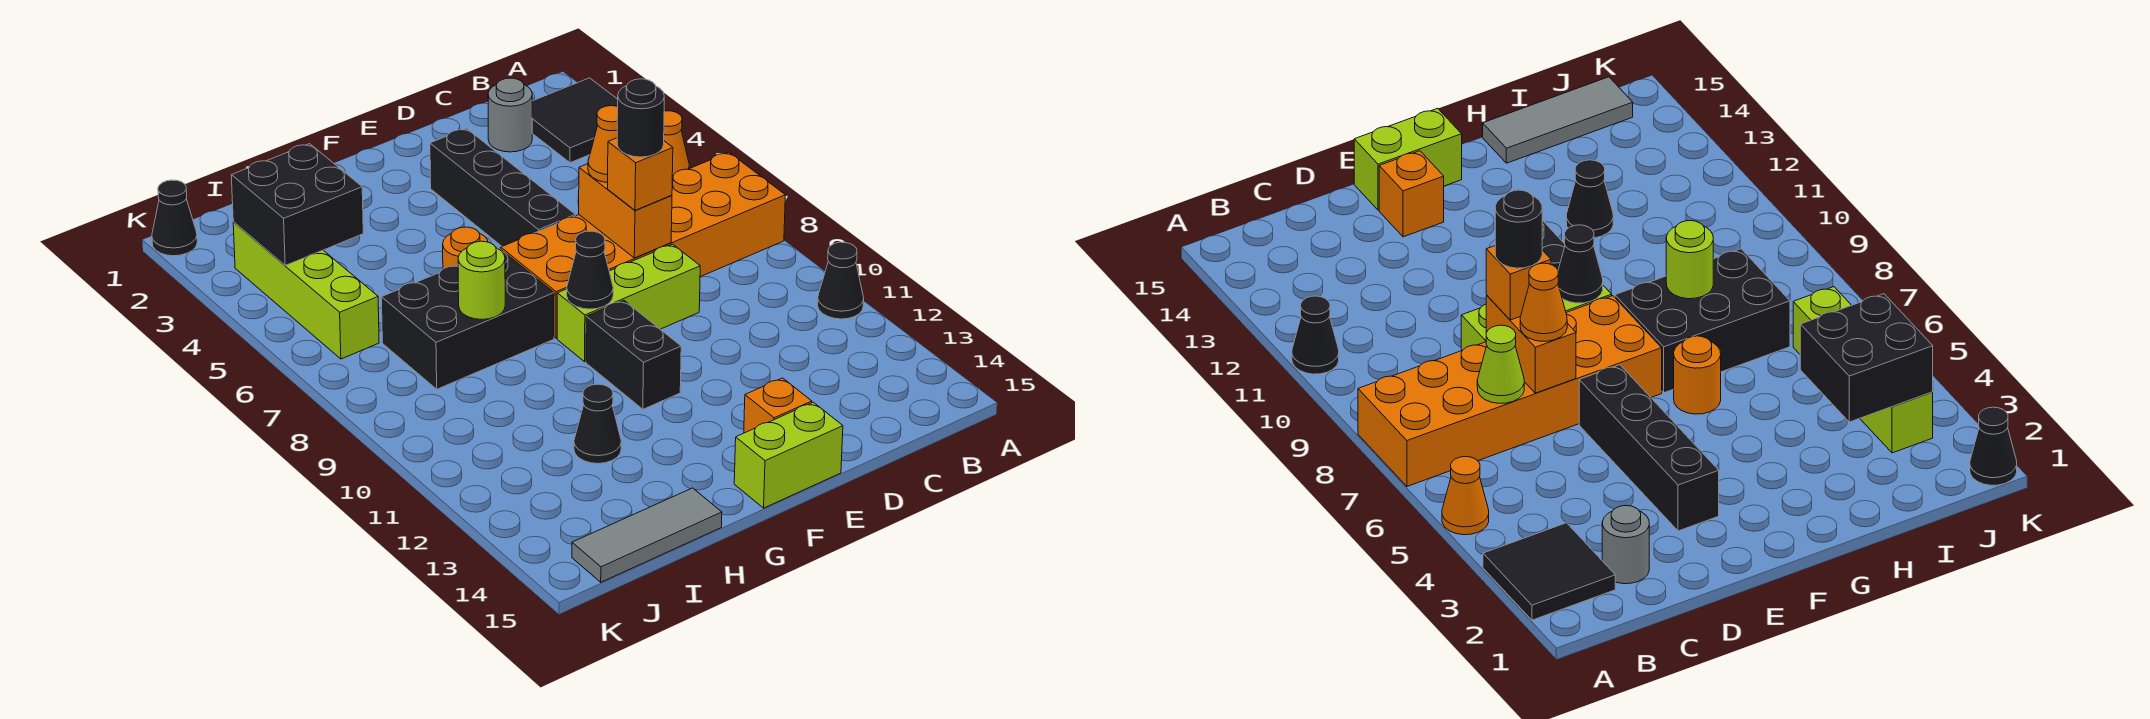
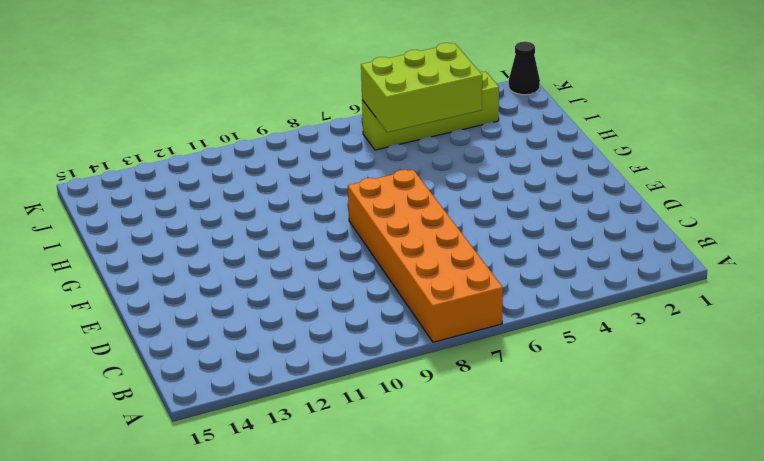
lime brick I4:J6 level 2 -> black brick I3:J4 level 2
none -> black tile A2:B3 level 1
none -> orange cone A5 level 1
none -> black cone A11 level 1

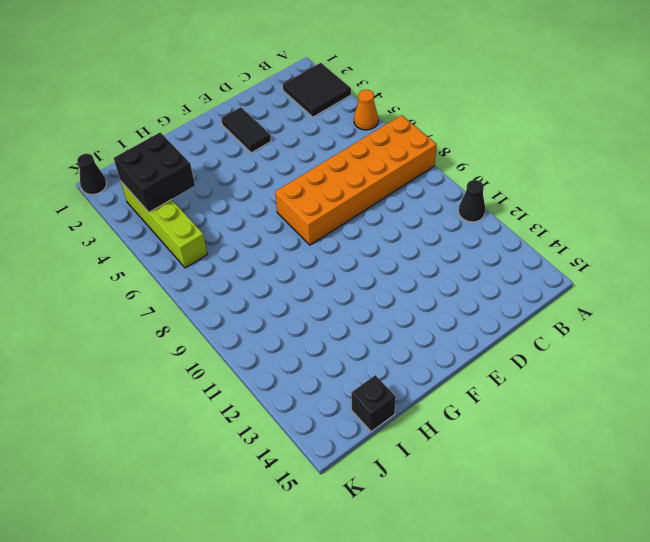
black tile E2:E3 level 1 -> black brick E3:E6 level 1
black brick I15 level 1 -> grey tile H15:J15 level 1
none -> grey round brick C2 level 1
none -> lime brick D9:F9 level 1
none -> orange brick E14 level 1

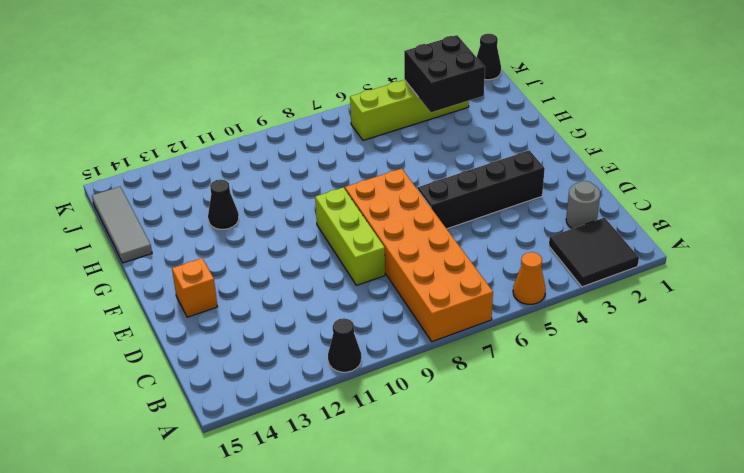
none -> lime brick E15:F15 level 1
none -> black brick F10:F11 level 1
none -> orange round brick G6 level 1

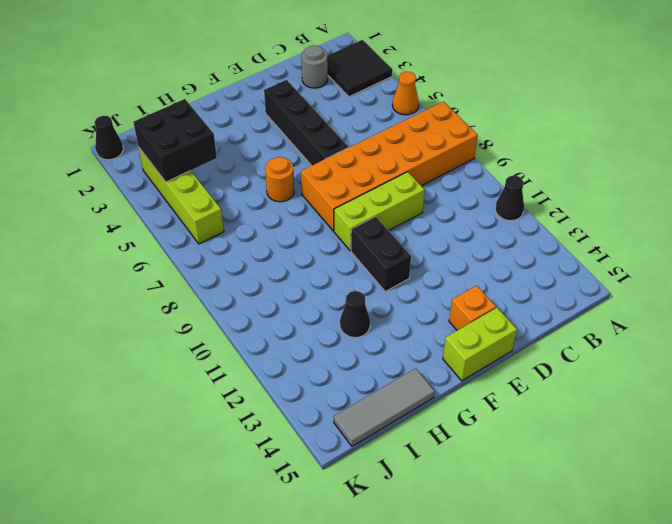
none -> black brick G7:I8 level 1
none -> lime cone C7 level 2
none -> orange brick D7:D8 level 2

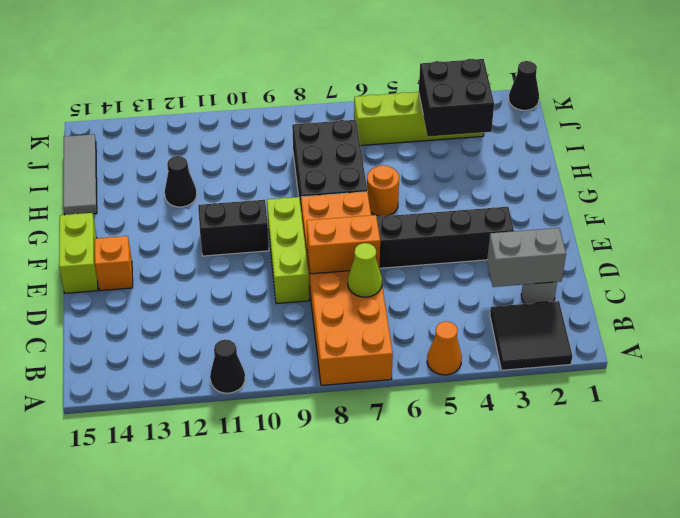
grey brick C2:C3 level 2 -> none
none -> black cone F9 level 2
none -> lime round brick H8 level 2
none -> orange cone D7 level 3

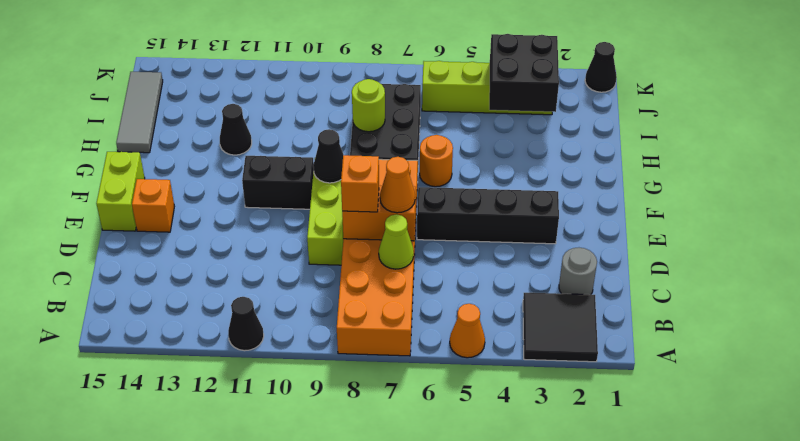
none -> black round brick D8 level 4

